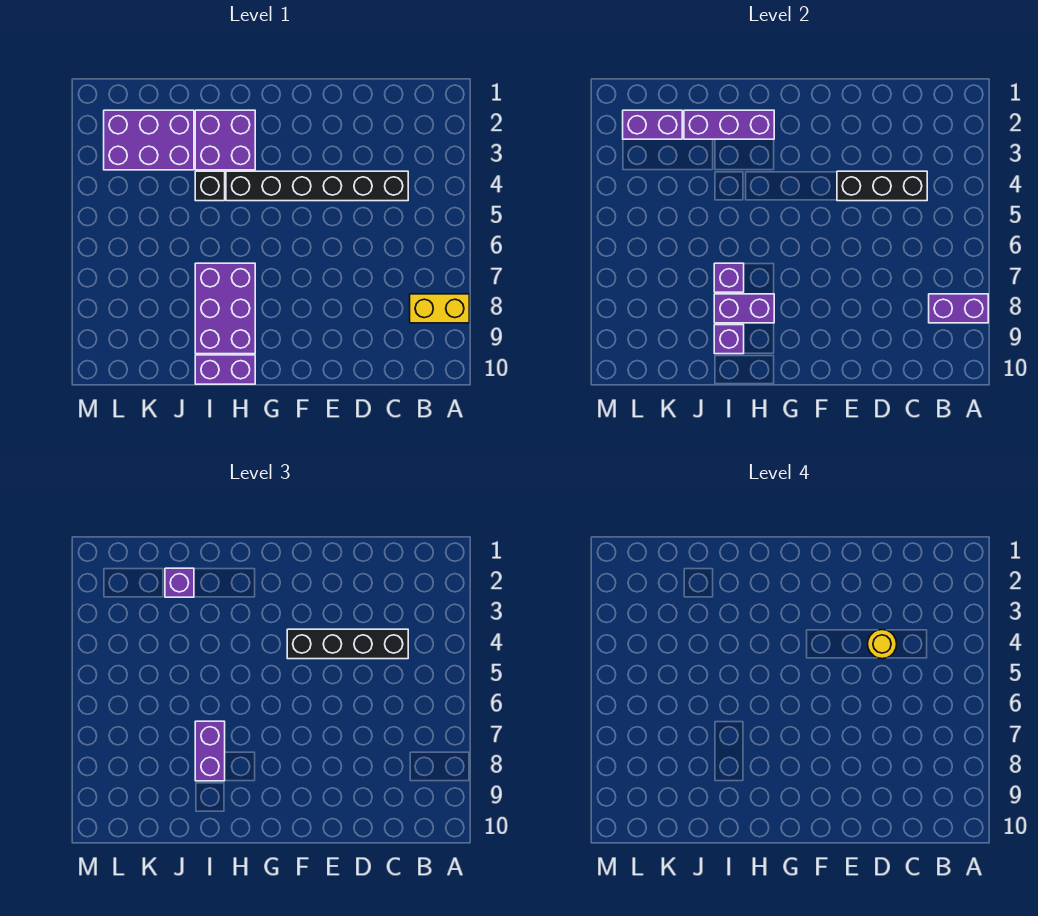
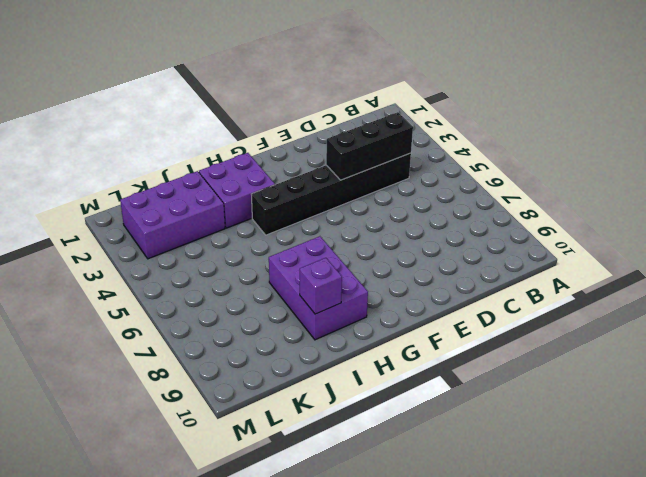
none -> yellow brick A8:B8 level 1
none -> purple brick H10:I10 level 1
none -> black brick I4 level 1

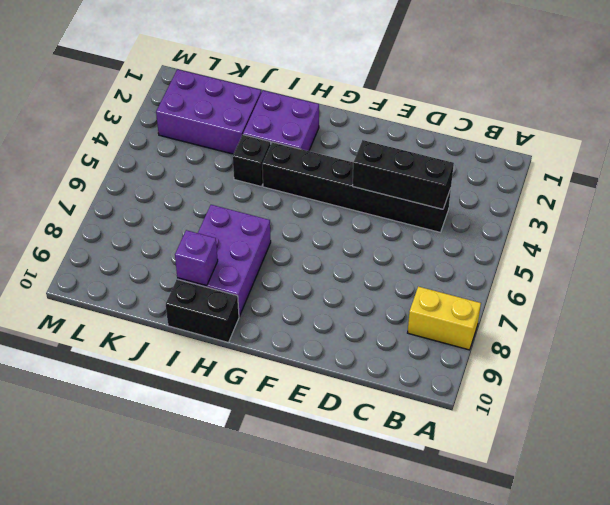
black brick H10:I10 level 1 -> purple brick H10:I10 level 1
none -> purple brick A8:B8 level 2
none -> purple brick H2:J2 level 2
none -> purple brick H8:I8 level 2

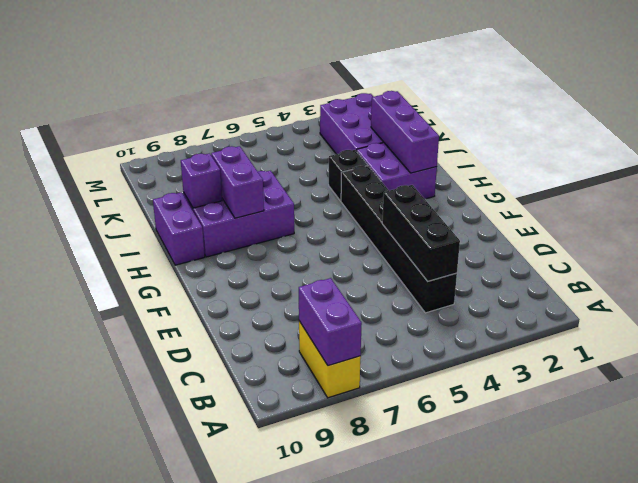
none -> purple brick I7 level 2
none -> purple brick K2:L2 level 2
none -> black brick C4:F4 level 3

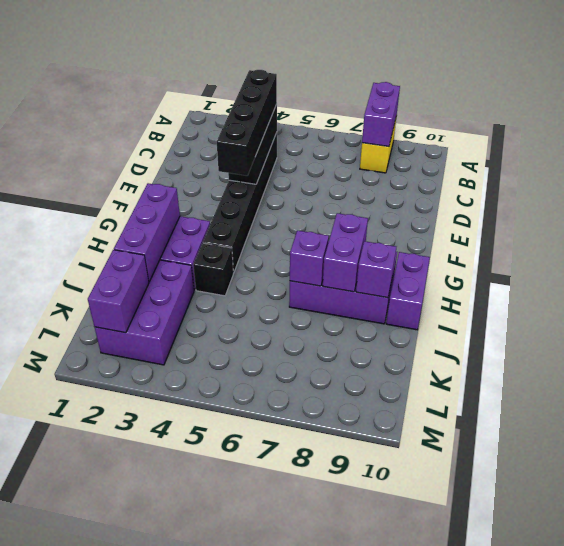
none -> purple brick I7:I8 level 3
none -> purple brick J2 level 3
none -> yellow round brick D4 level 4

